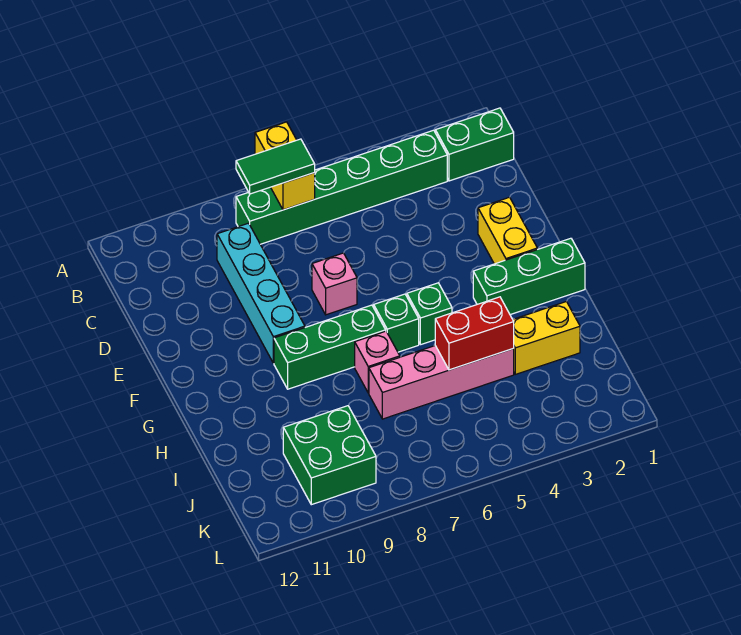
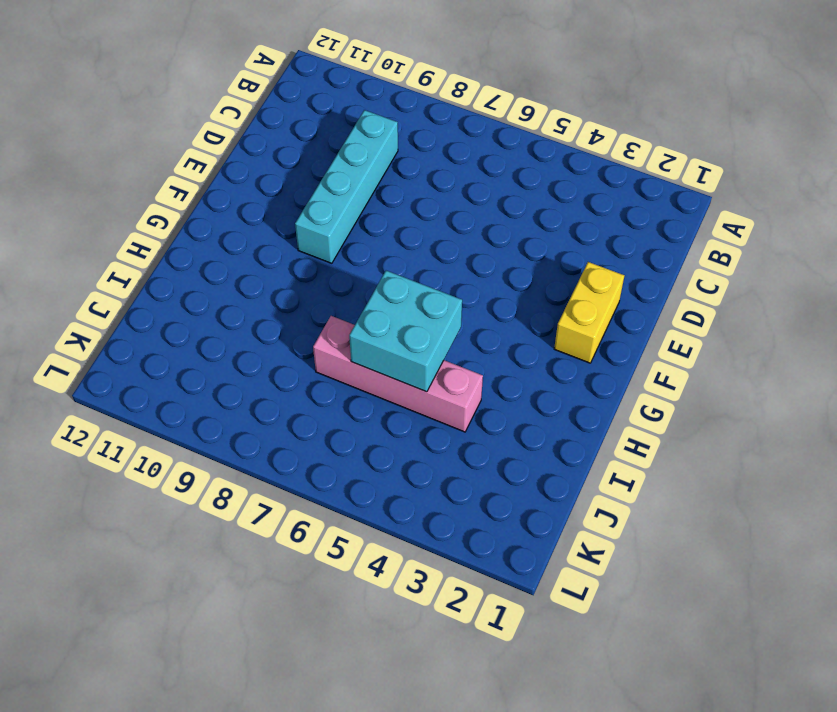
cyan brick H5:I6 level 2 -> red brick I4:I5 level 2
none -> green brick B1:B2 level 1
none -> green brick B3:B8 level 1
none -> pink brick E7 level 1

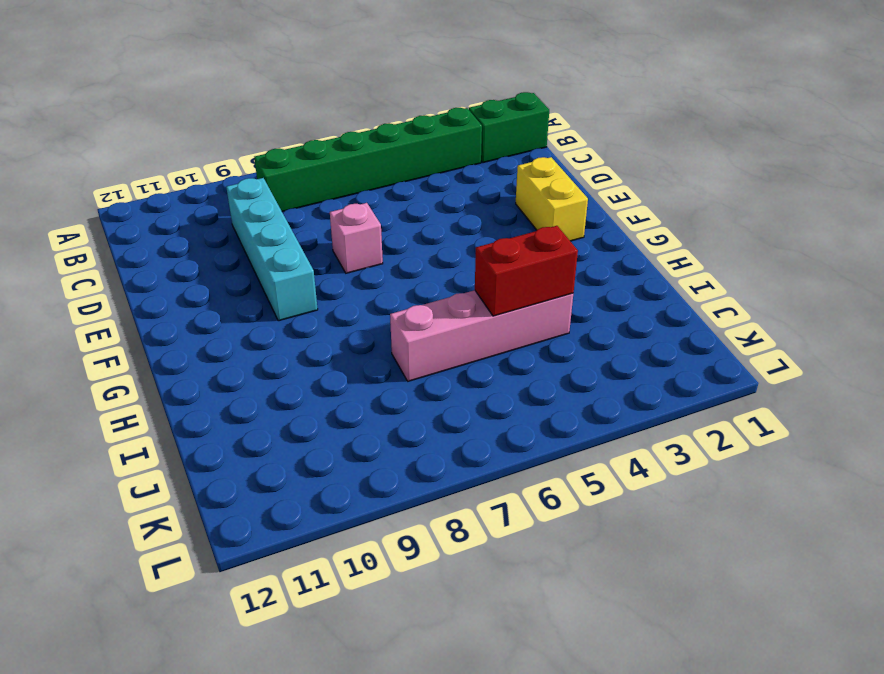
none -> green brick G1:G3 level 1
none -> green brick G5 level 1
none -> green brick G6 level 1

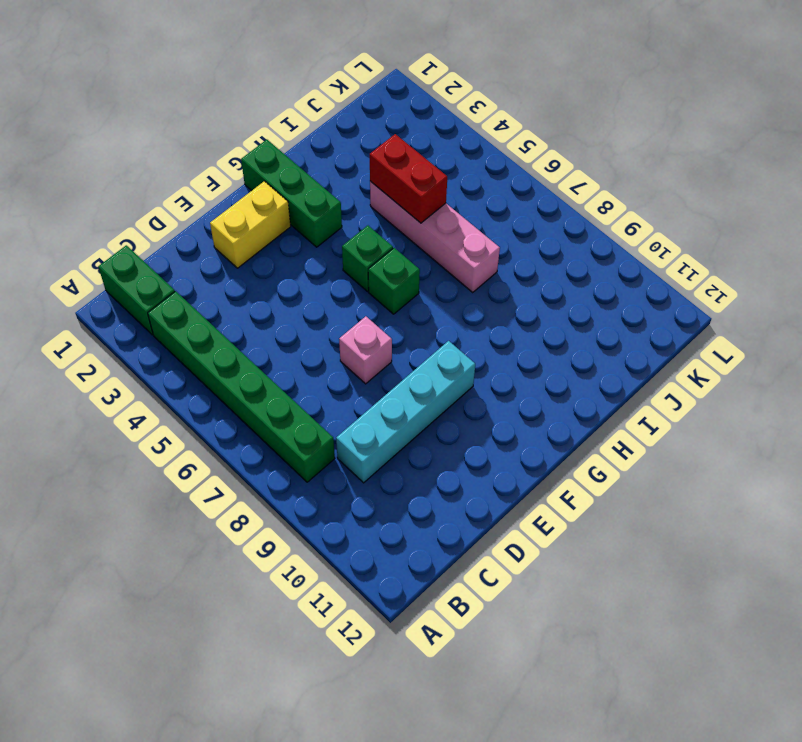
none -> green brick G7:G9 level 1
none -> pink brick H7 level 1
none -> yellow brick I2:I3 level 1

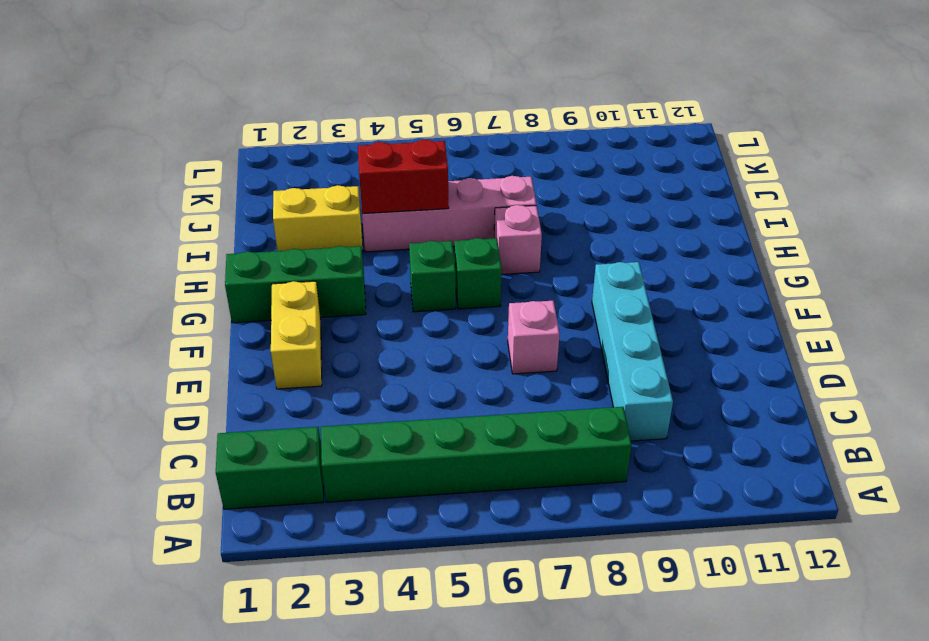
none -> green brick G7:G9 level 1
none -> green brick J9:K10 level 1
none -> yellow brick A7:B7 level 2

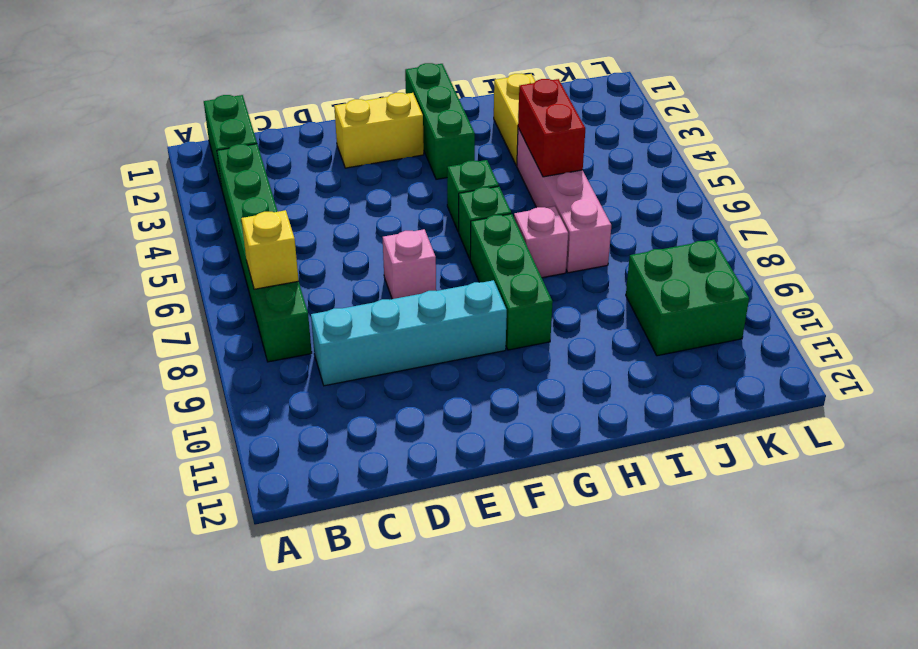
yellow brick B7 level 2 -> yellow brick A7:B7 level 2
none -> green tile B7:B8 level 3

